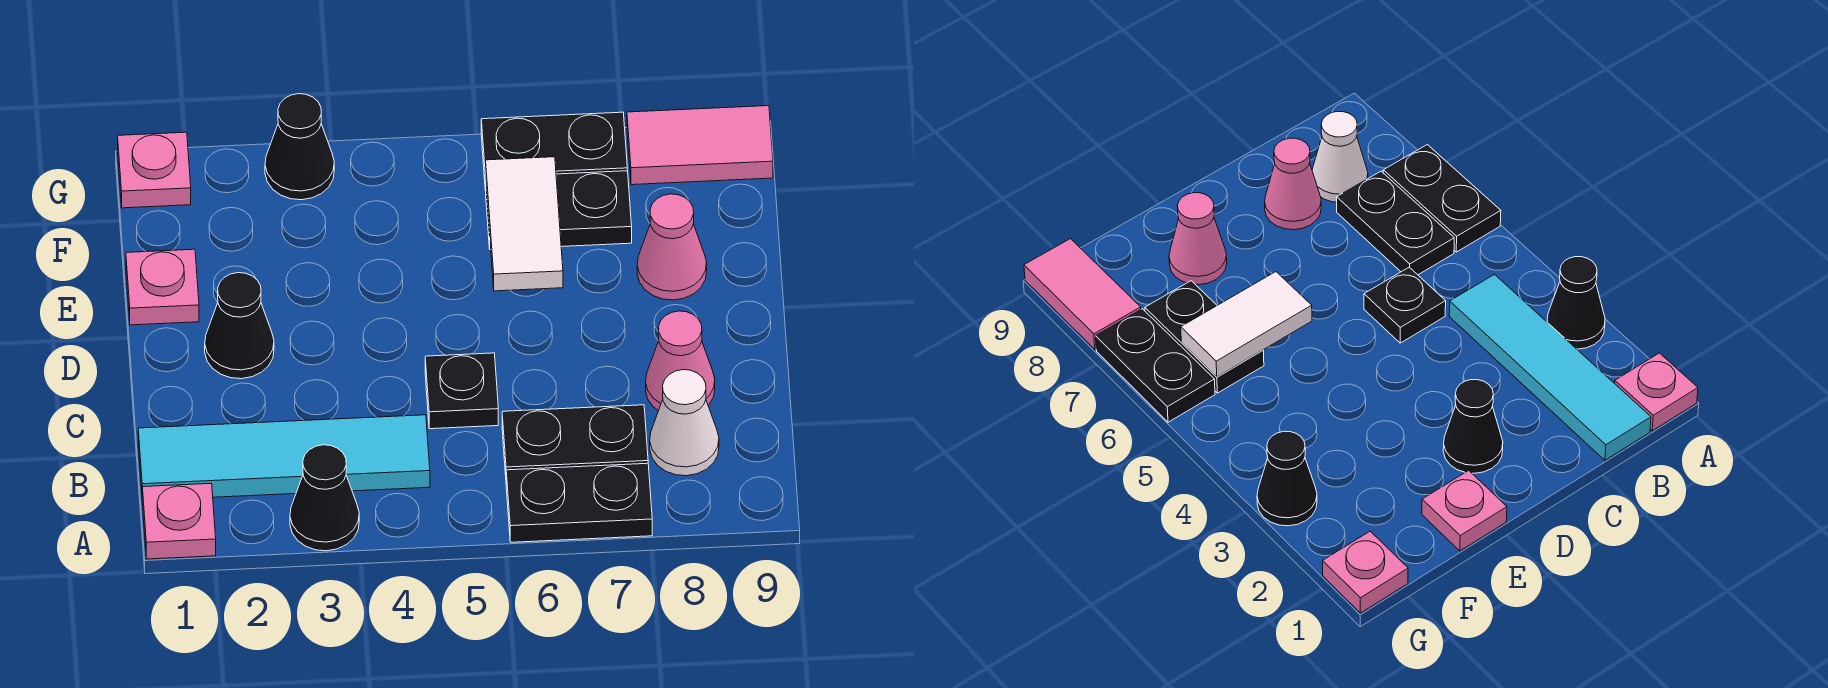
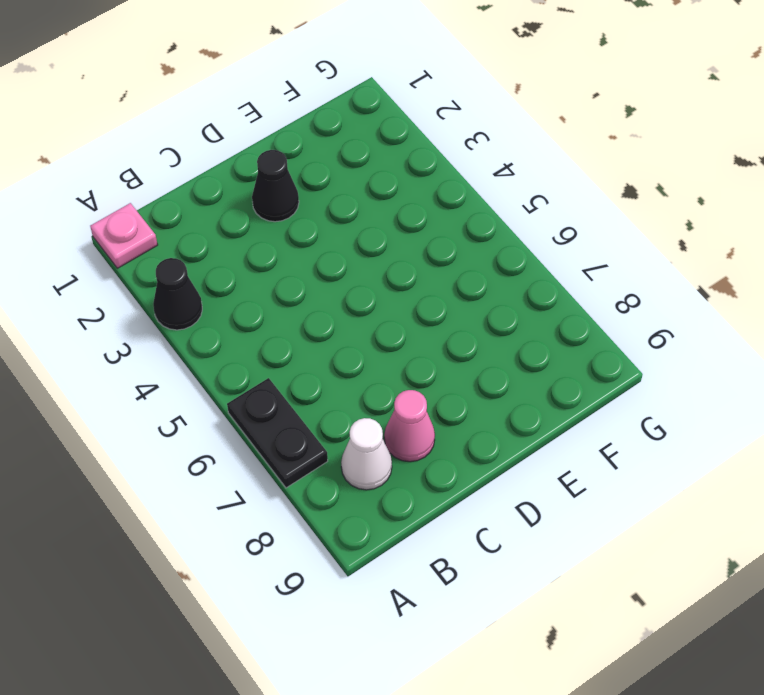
none -> cyan tile B1:B4 level 1
none -> black plate B6:B7 level 1
none -> black plate C5 level 1

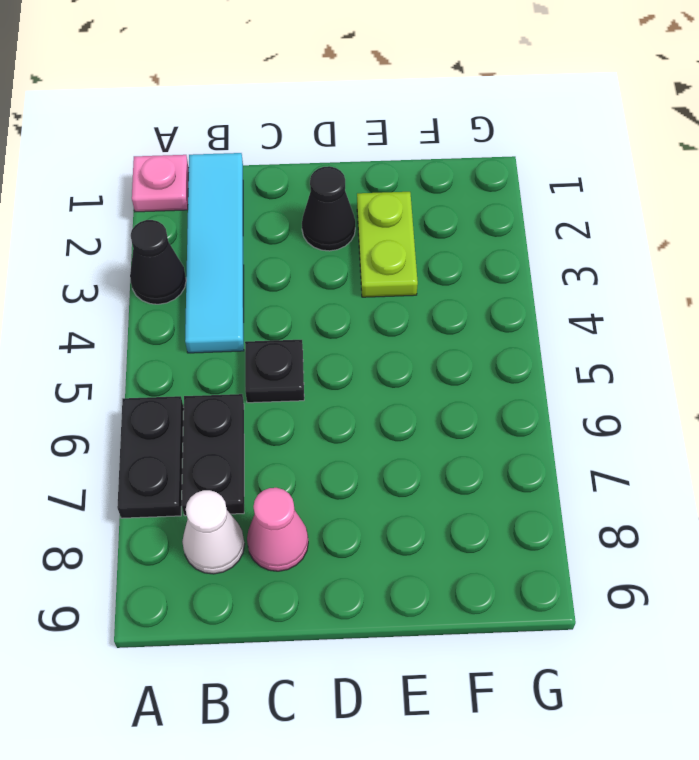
lime plate E2:E3 level 1 -> none
none -> pink plate E1 level 1
none -> pink cone E8 level 1
none -> black plate F6:F7 level 1

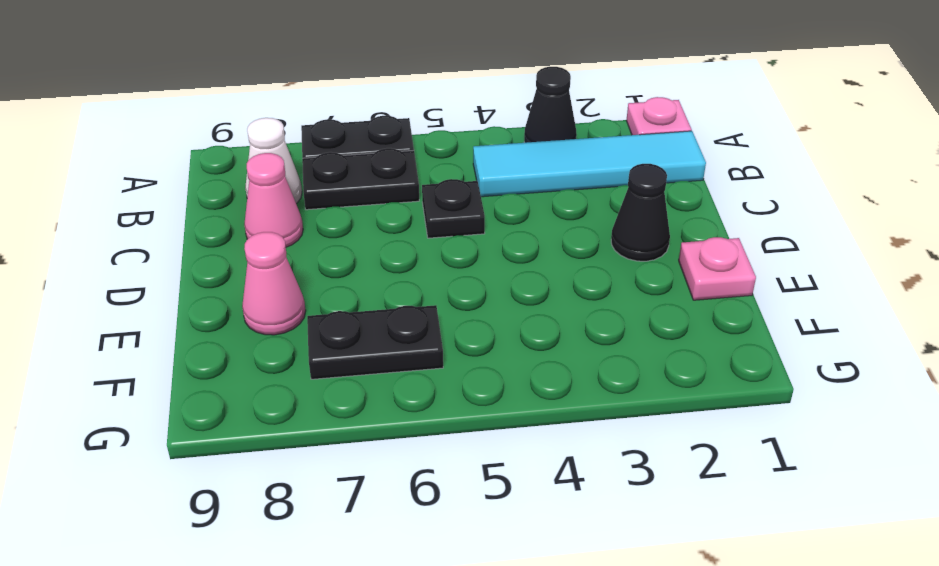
none -> pink plate G1 level 1
none -> black cone G3 level 1
none -> black plate G6:G7 level 1

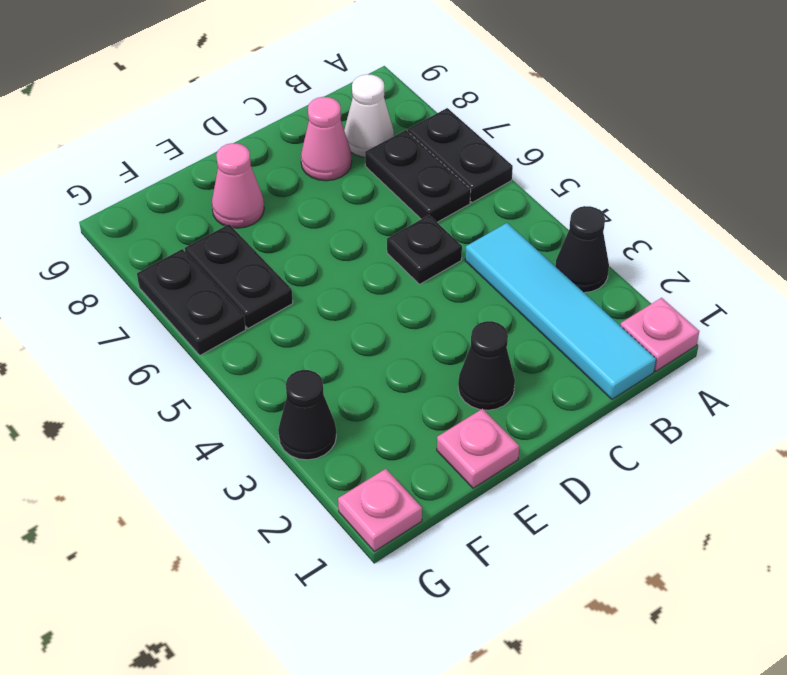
none -> pink tile G8:G9 level 1
none -> white tile E6:F6 level 2

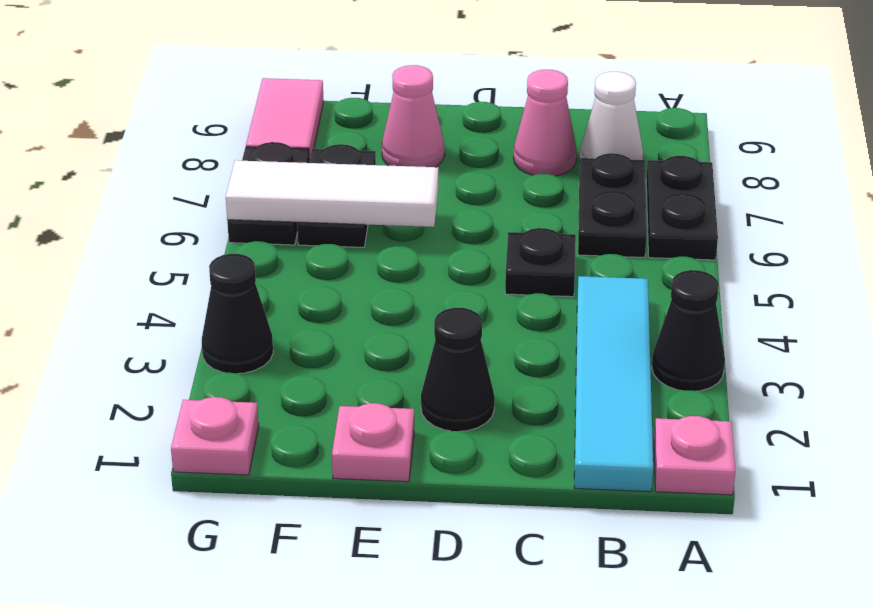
white tile E6:G6 level 2 -> white tile E6:F6 level 2

